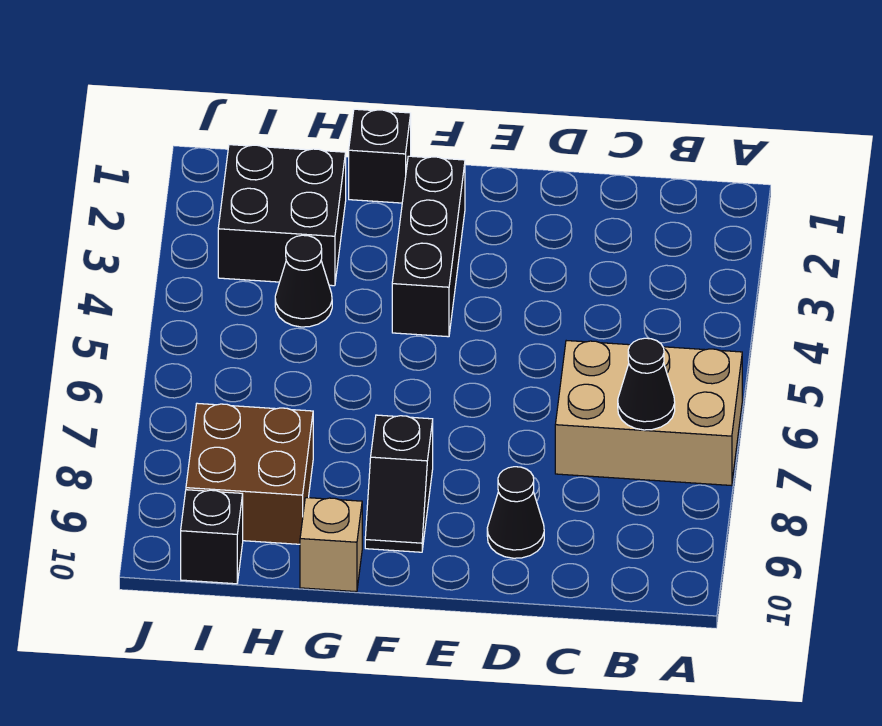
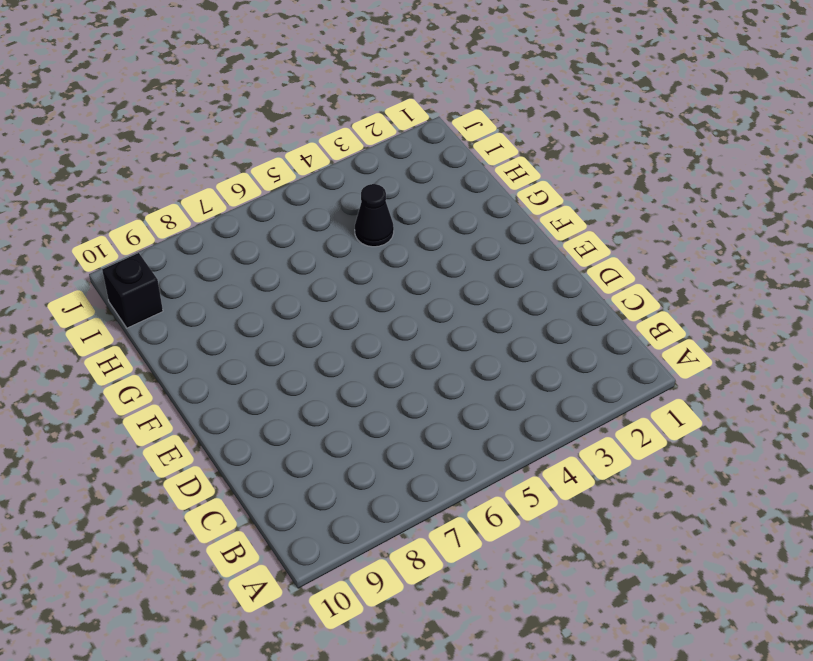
none -> tan brick A6:C7 level 1
none -> black cone D9 level 1

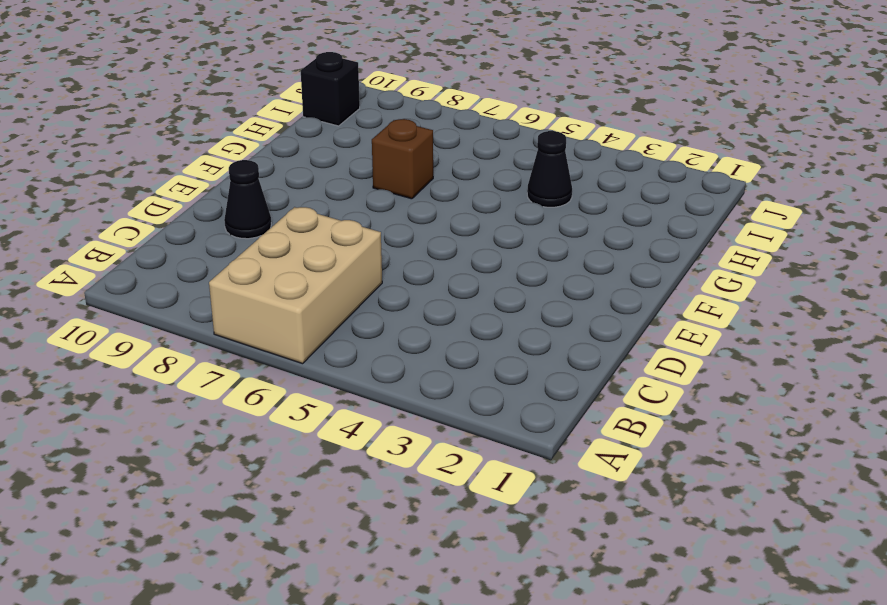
brown brick G7 level 1 -> none
none -> black brick F2:F4 level 1
none -> black slope F8:F9 level 1 top 8

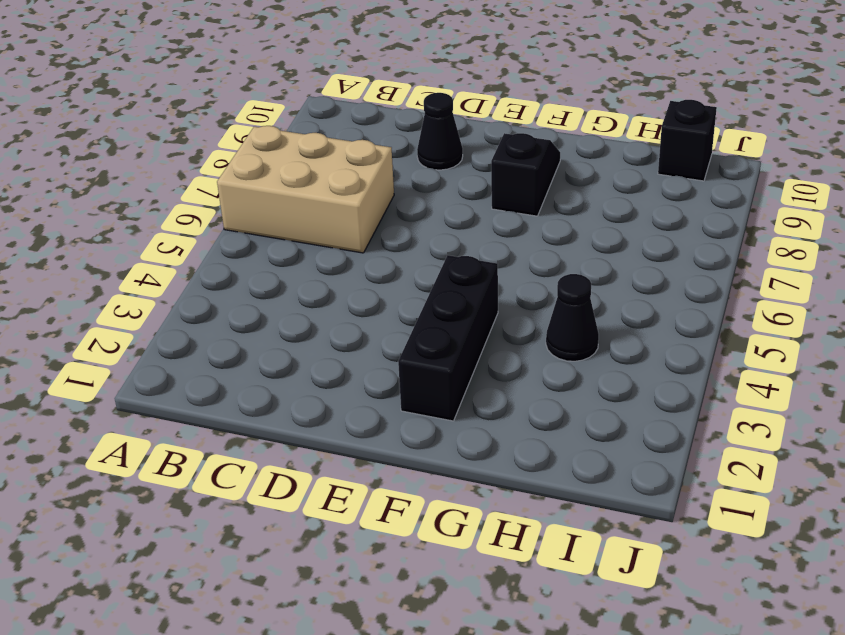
none -> black brick G1 level 1
none -> tan brick G10 level 1

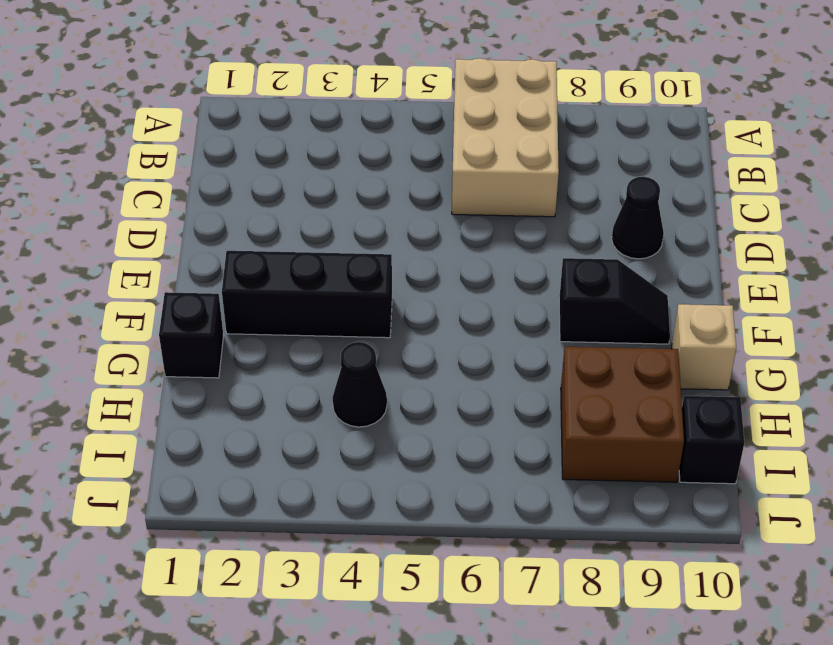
none -> black brick H2:I3 level 1
none -> black cone B7 level 2

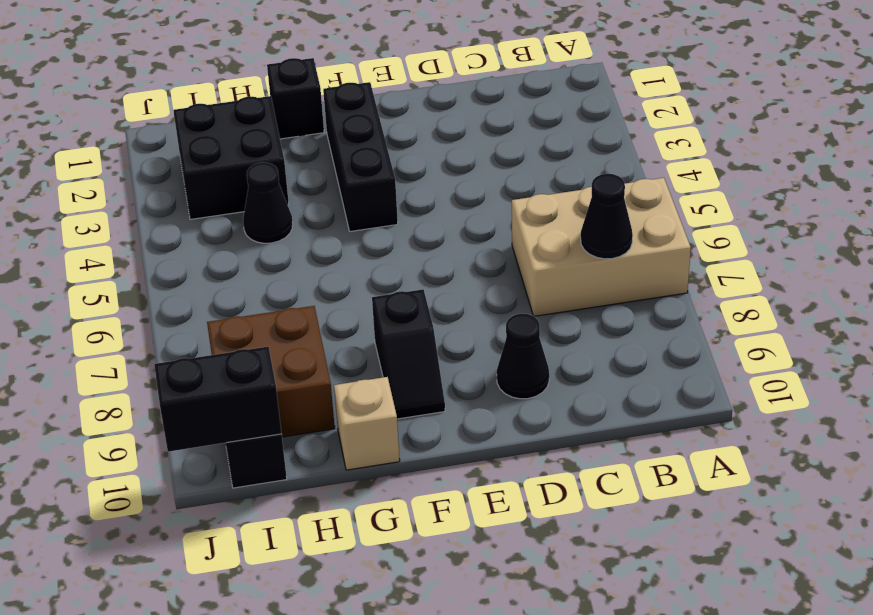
black brick I10:J10 level 2 -> none

